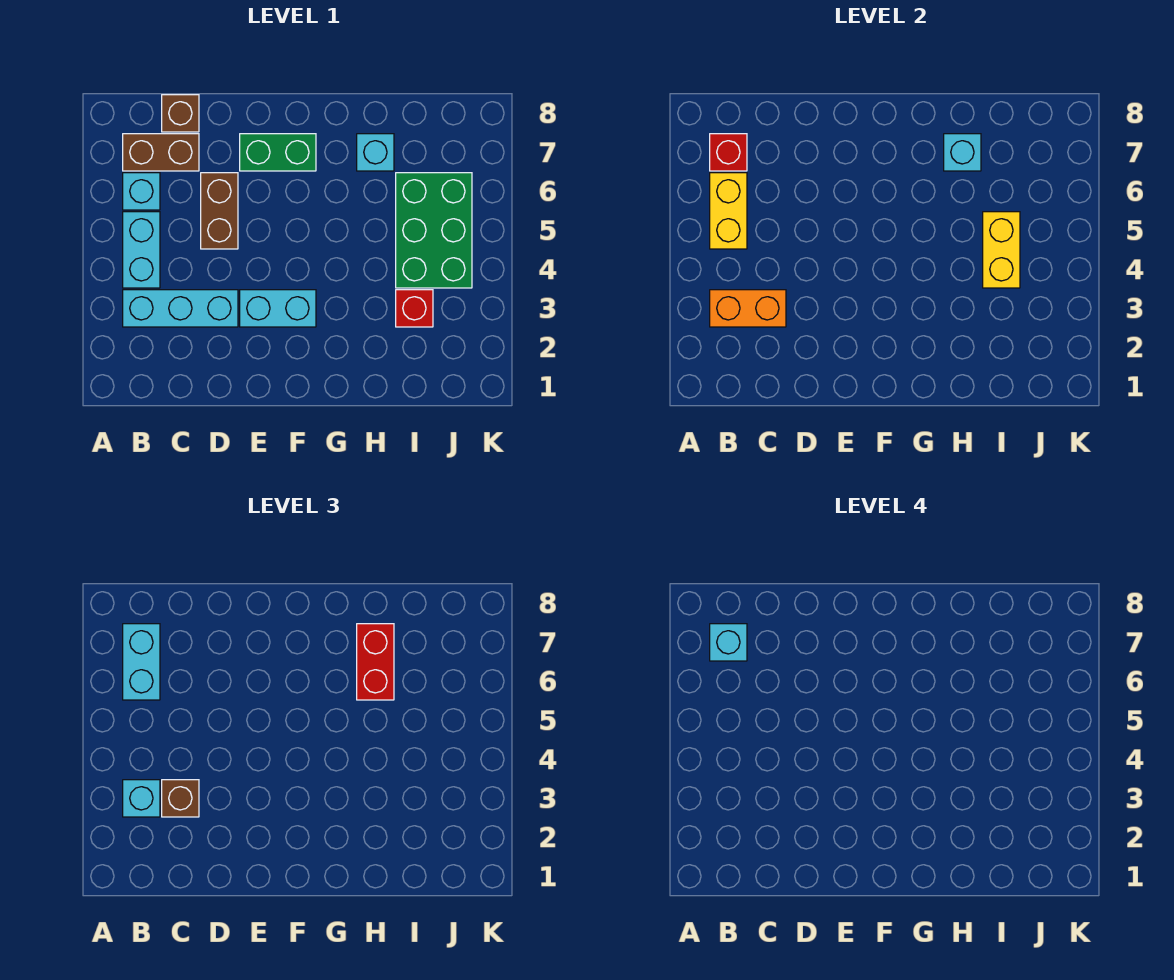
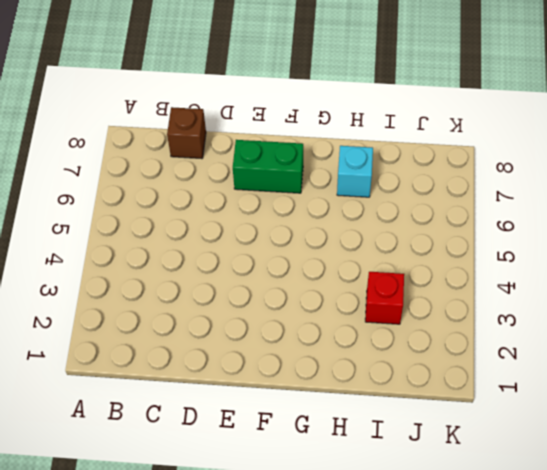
none -> cyan brick B3:D3 level 1
none -> cyan brick B4:B5 level 1
none -> cyan brick B6 level 1

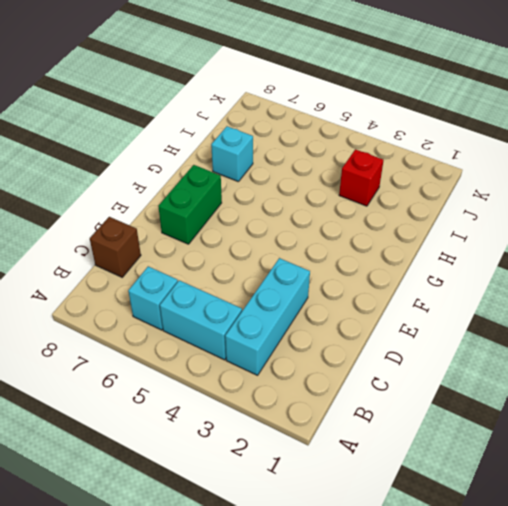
none -> brown brick B7:C7 level 1
none -> brown brick D5:D6 level 1
none -> cyan brick E3:F3 level 1

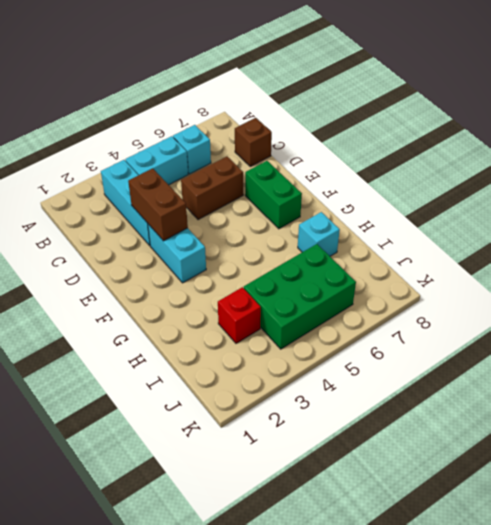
brown brick D3:E3 level 2 -> brown brick B7:C7 level 1
none -> orange brick B3:C3 level 2
none -> yellow brick B5:B6 level 2
none -> red brick B7 level 2

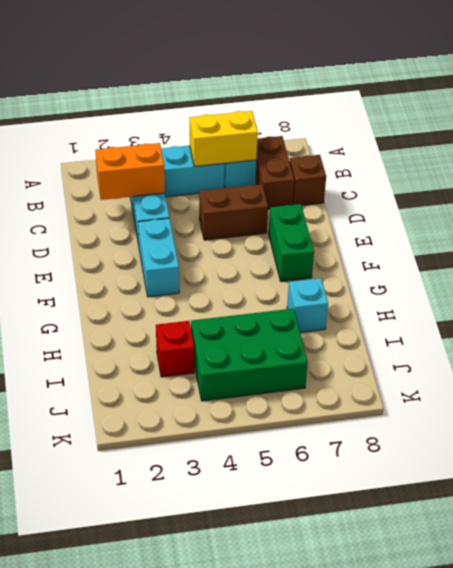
orange brick C2:C3 level 2 -> orange brick B3:C3 level 2
none -> red brick B7 level 2
none -> cyan brick H7 level 2
none -> yellow brick I4:I5 level 2

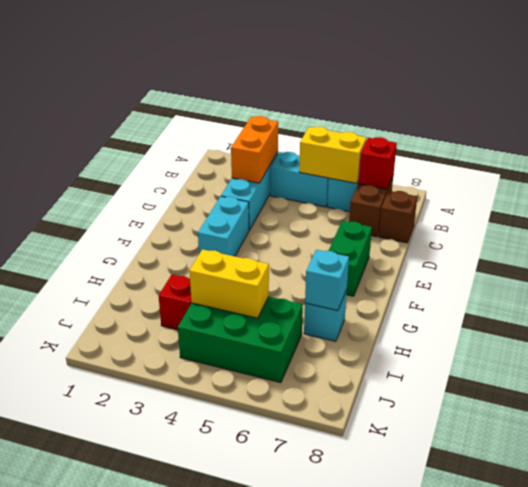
none -> brown brick D5:D6 level 1
none -> cyan brick B3 level 3
none -> cyan brick B6:B7 level 3

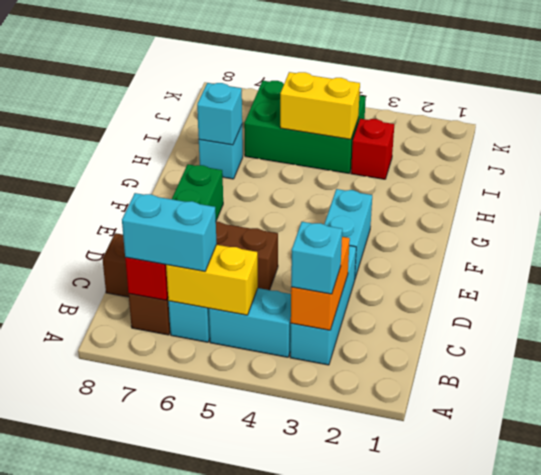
none -> brown brick C3 level 3
none -> red brick H6:H7 level 3
none -> cyan brick B7 level 4

